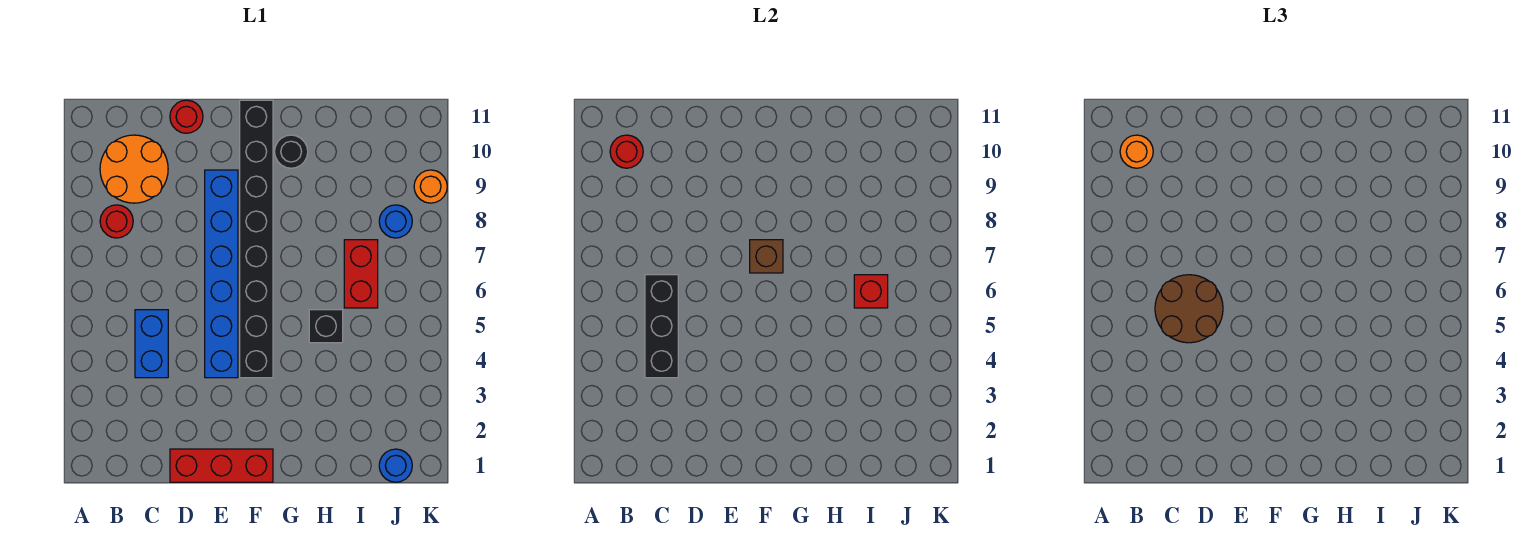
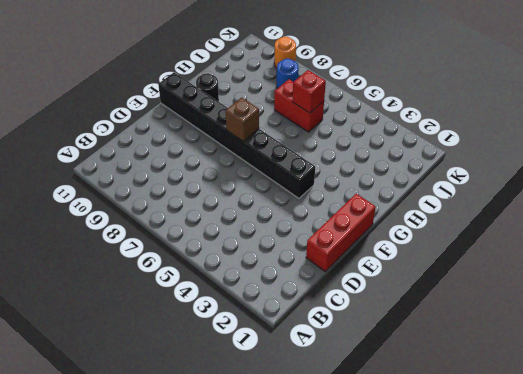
none -> red round brick B8 level 1
none -> orange round brick B9:C10 level 1
none -> blue brick C4:C5 level 1

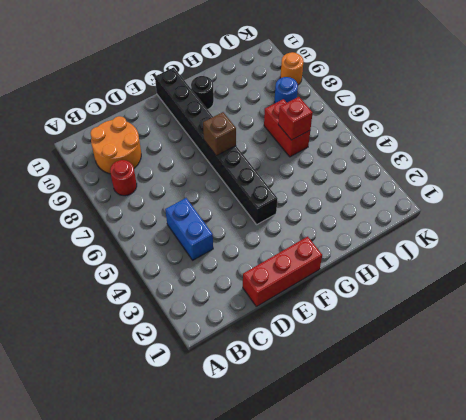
none -> red round brick D11 level 1
none -> blue brick E4:E9 level 1
none -> black brick H5 level 1

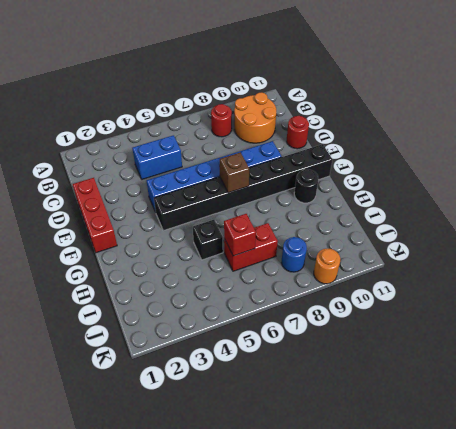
none -> blue round brick J1 level 1
none -> red round brick B10 level 2
none -> black brick C4:C6 level 2

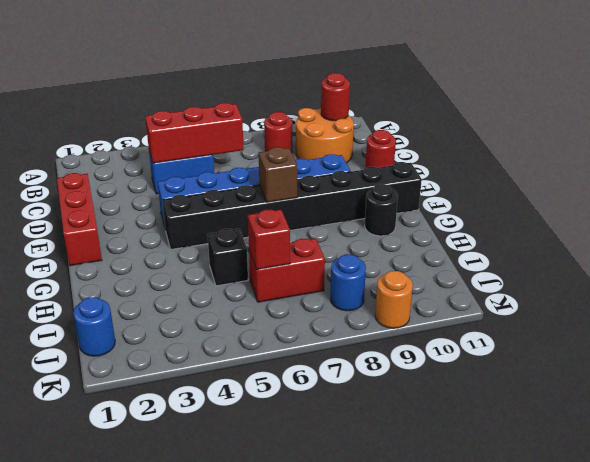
red brick C4:C6 level 2 -> black brick C4:C6 level 2
none -> orange round brick B10 level 3
none -> brown round brick C5:D6 level 3

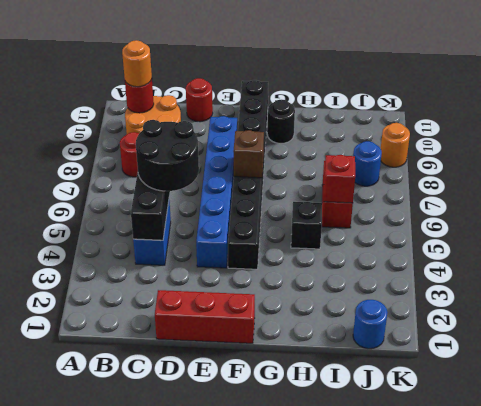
black round brick C5:D6 level 3 -> brown round brick C5:D6 level 3

